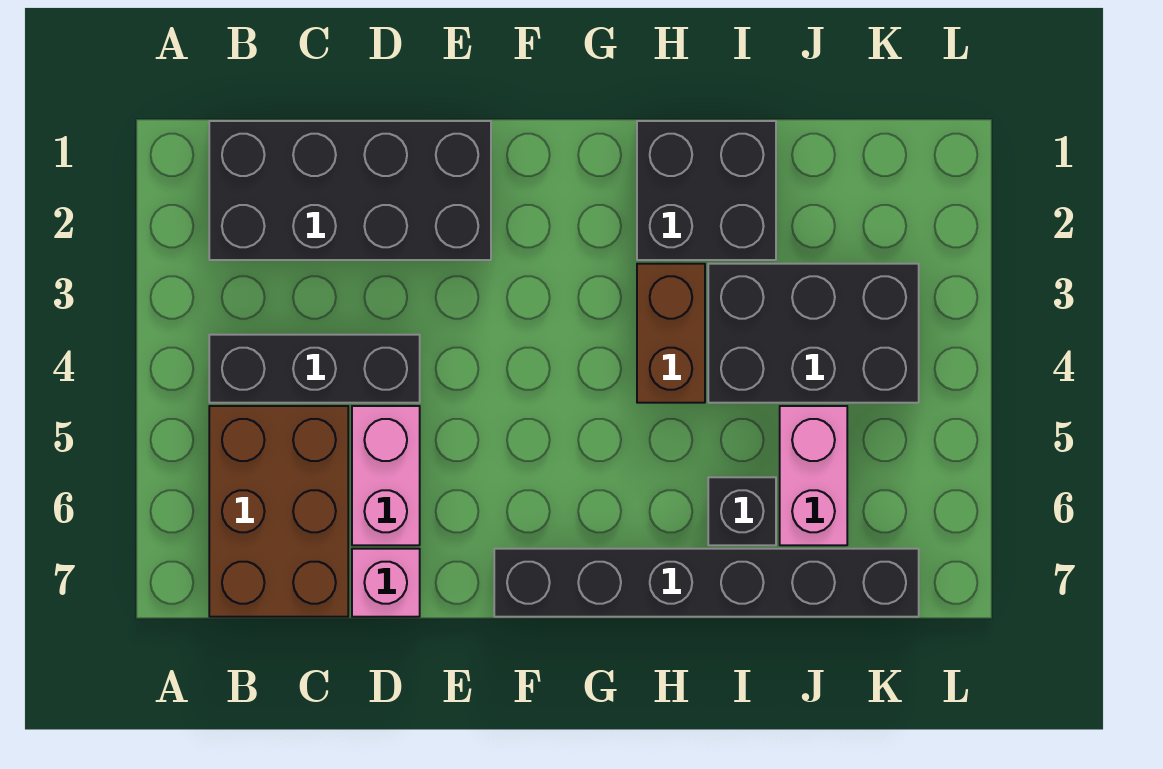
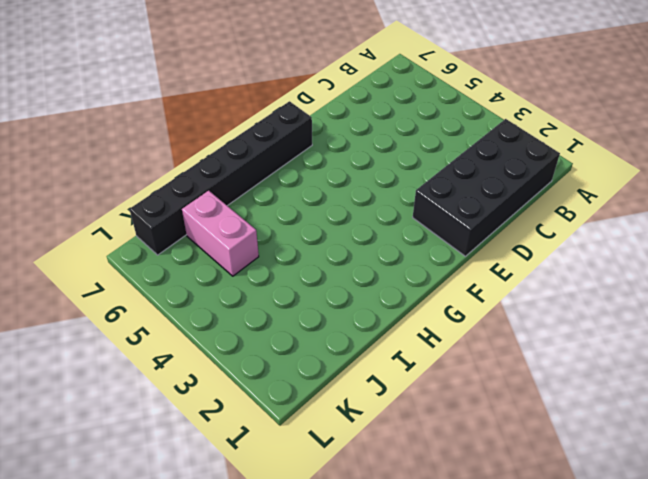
none -> black brick B4:D4 level 1
none -> brown brick B5:C7 level 1

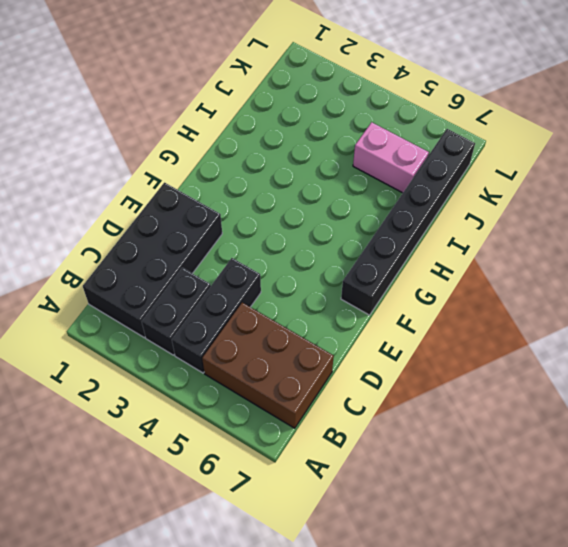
black brick B3:C3 level 1 -> none
none -> pink brick D5:D6 level 1
none -> pink brick D7 level 1

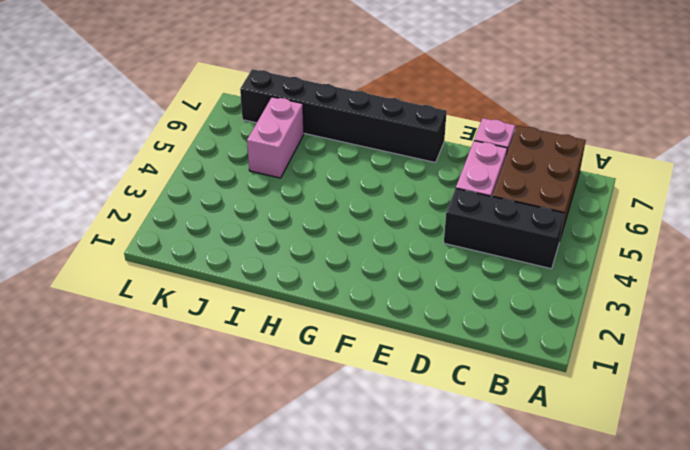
none -> black brick B1:E2 level 1
none -> black brick H1:I2 level 1

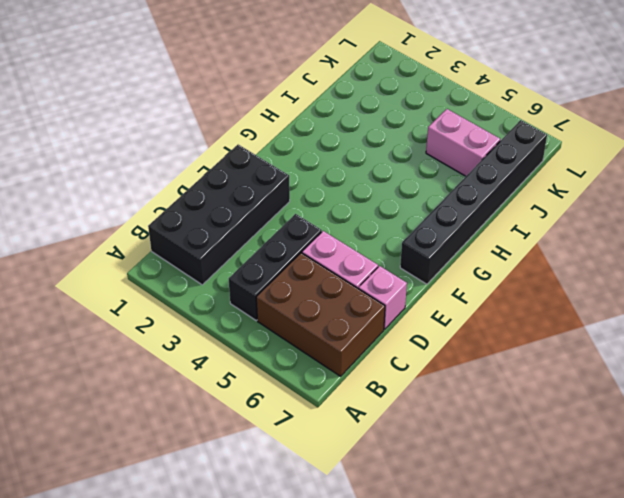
none -> black brick H1:I2 level 1
none -> brown brick H3:H4 level 1

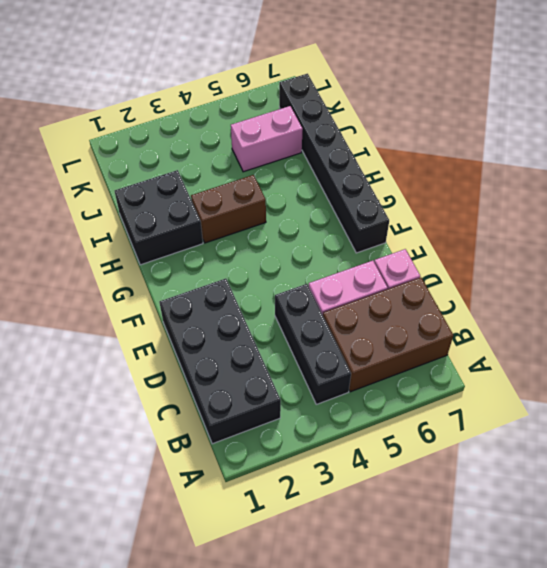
none -> black brick I3:K4 level 1
none -> black brick I6 level 1

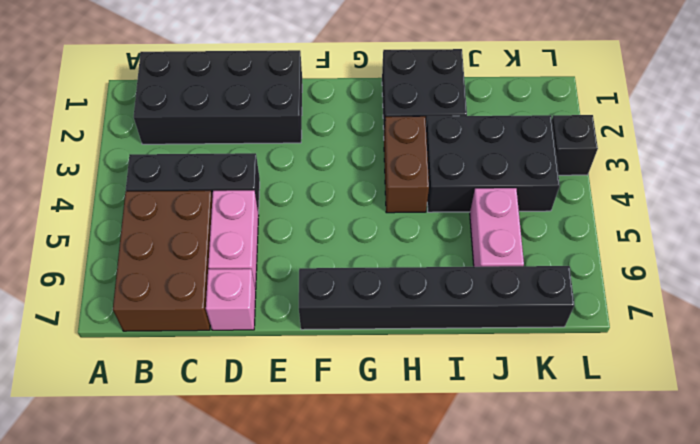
black brick L3 level 1 -> black brick I6 level 1

